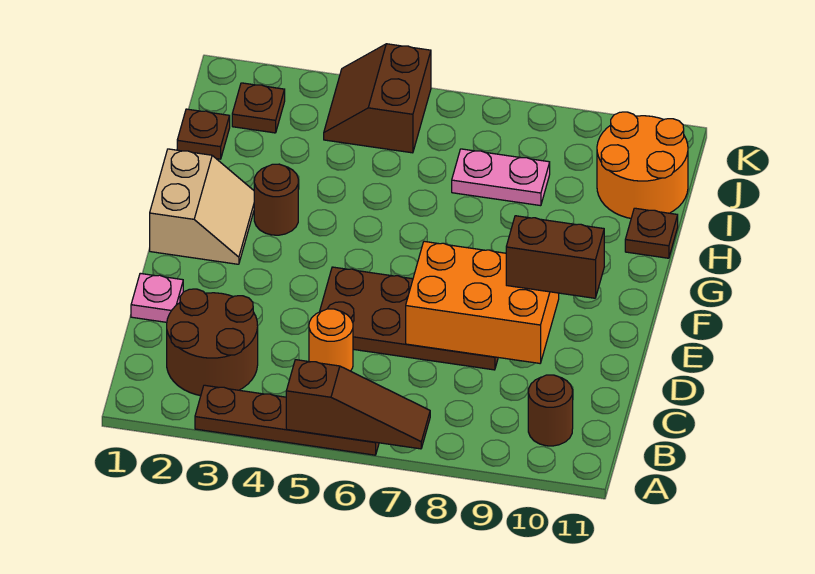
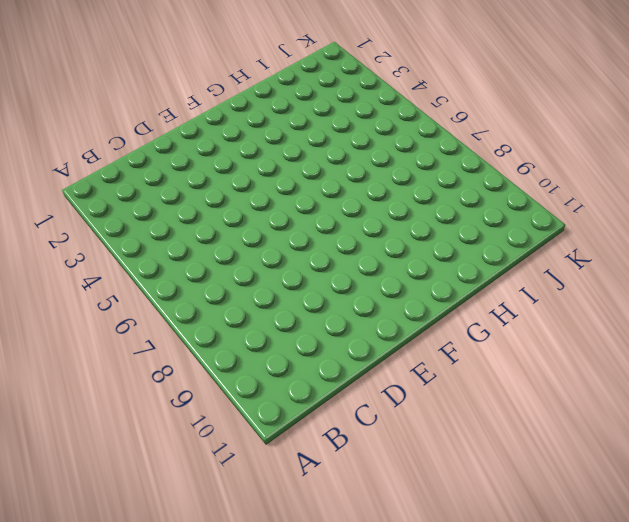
none -> brown plate A3:A6 level 1
none -> brown round brick B2:C3 level 1
none -> brown round brick B10 level 1

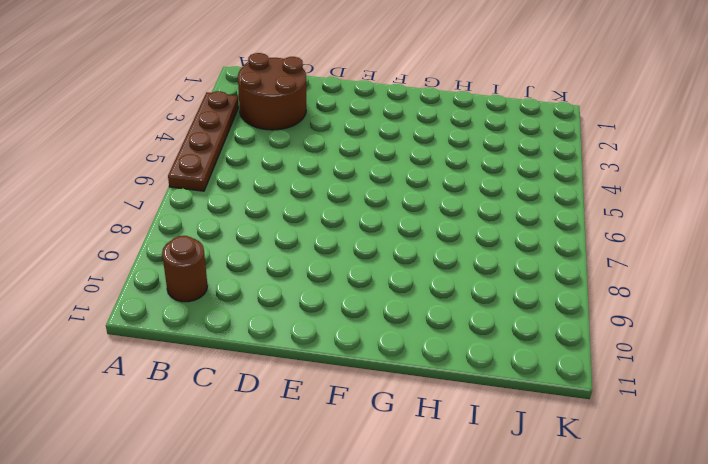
none -> orange round brick C5 level 1
none -> pink plate D1 level 1
none -> brown plate D5:E8 level 1

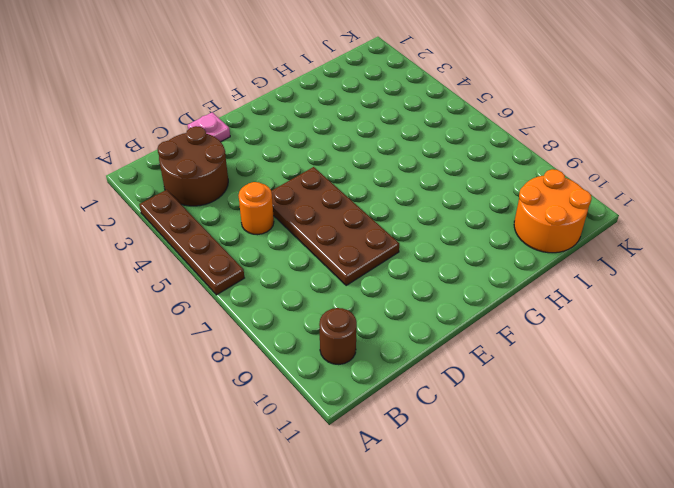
none -> tan slope F1:G2 level 1 top 1
none -> brown round brick G3 level 1
none -> brown plate H11 level 1

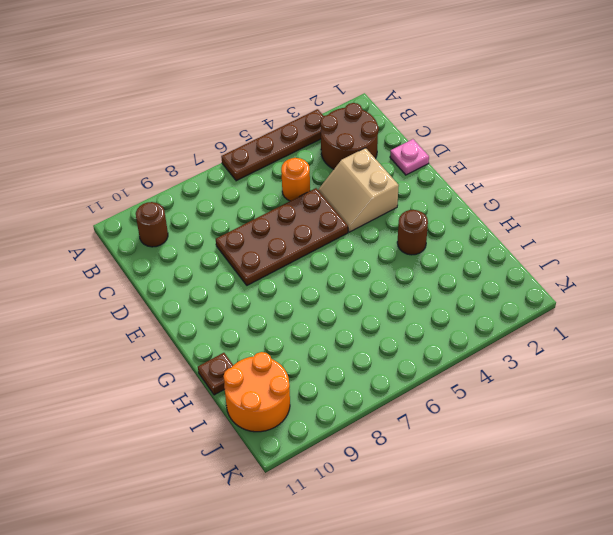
tan slope D3:E4 level 1 top 3 -> tan slope F1:G2 level 1 top 1
none -> brown plate I1 level 1
none -> pink plate I7:I8 level 1
none -> brown plate J2 level 1

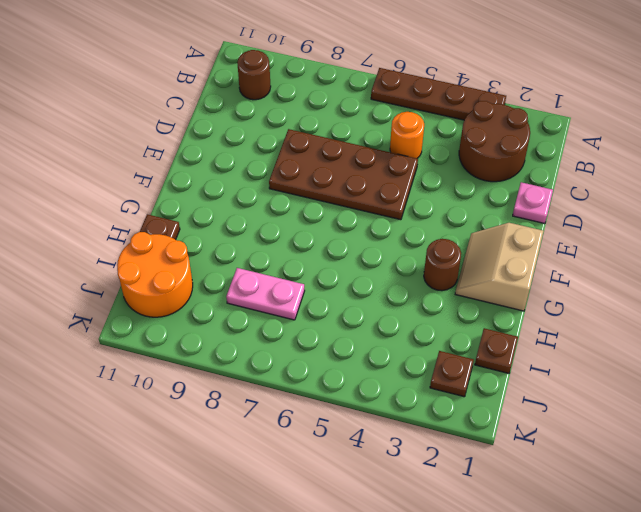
none -> brown slope J4:K5 level 1 top 5
none -> brown slope A5:A7 level 2 top 5
none -> orange brick D7:E9 level 2

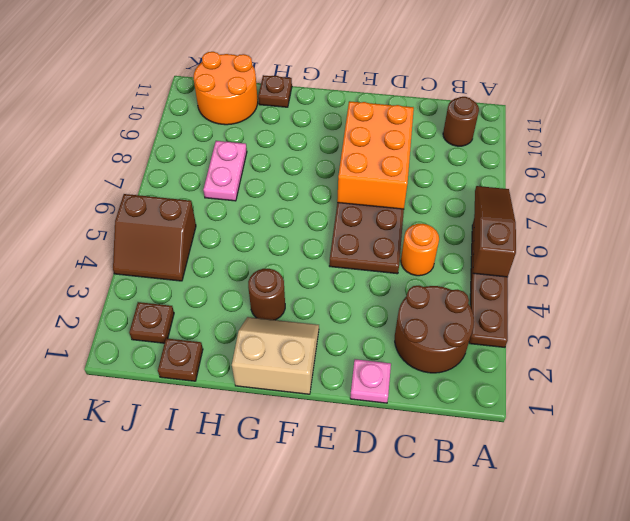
none -> brown brick E9:E10 level 3

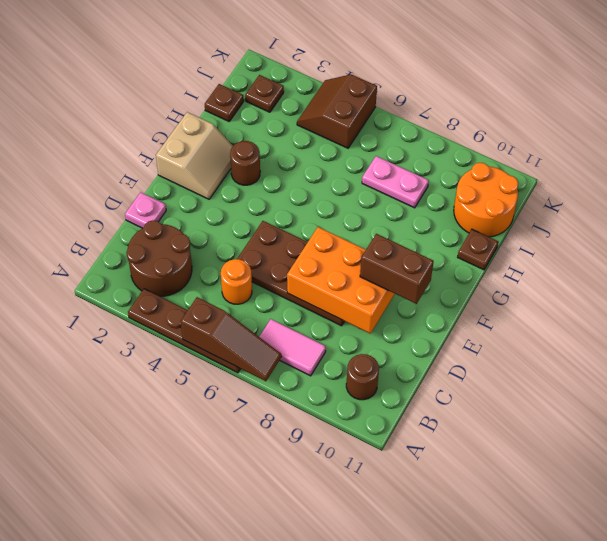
pink tile B7:B8 level 1 -> none

